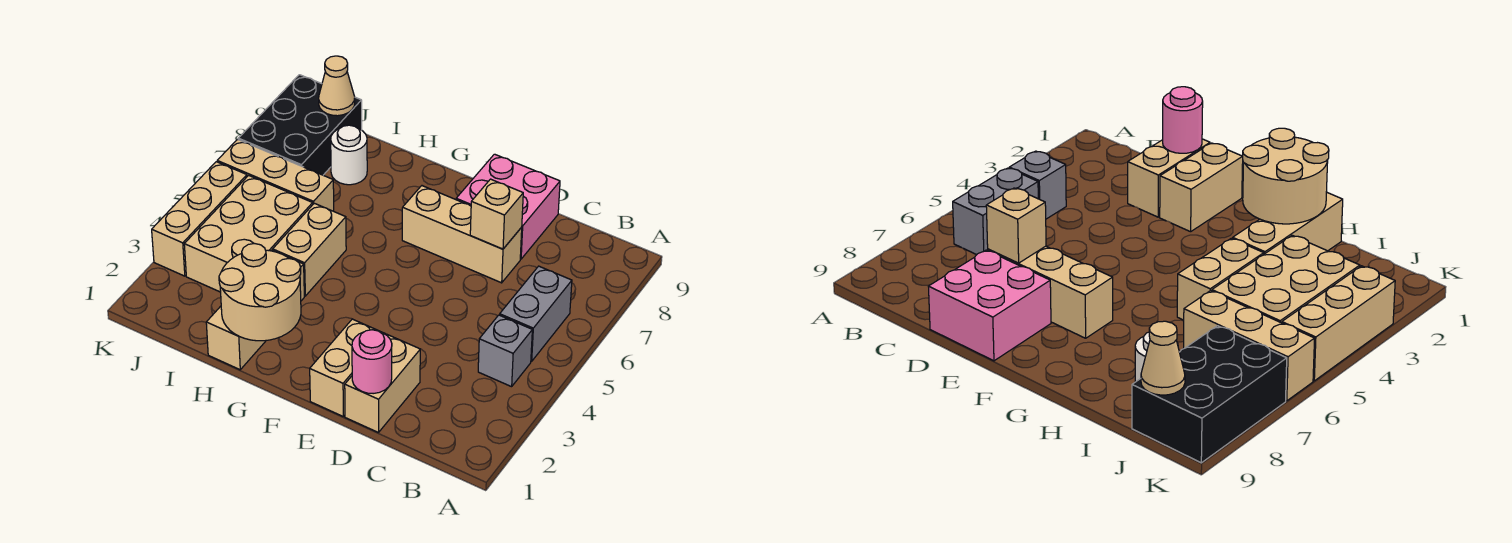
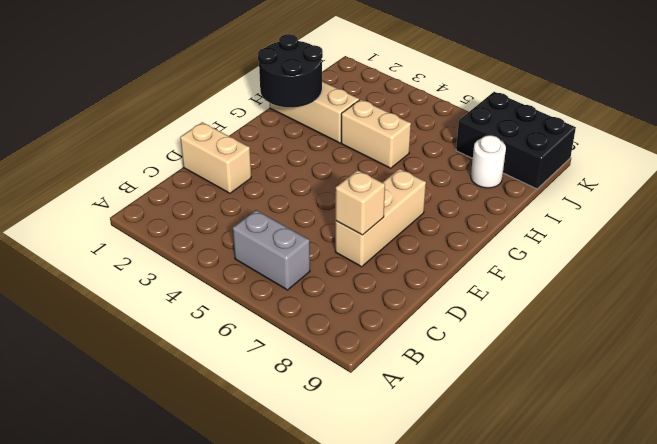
black round brick G1:H2 level 2 -> tan round brick G1:H2 level 2
none -> grey brick B4 level 1
none -> pink brick D8:E9 level 1
none -> tan brick E1:E2 level 1

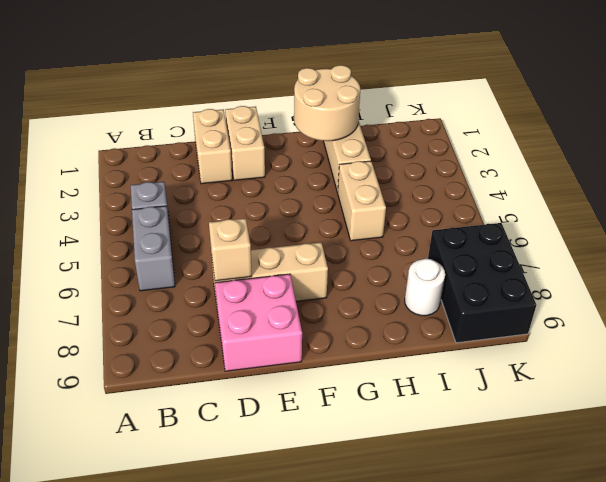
none -> tan brick I3:J5 level 1
none -> tan brick I6:K6 level 1
none -> tan brick K3:K5 level 1

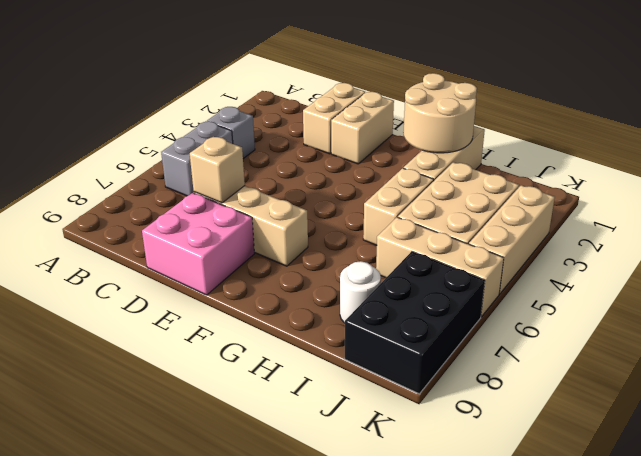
none -> pink round brick D1 level 2
none -> tan cone J9 level 2

